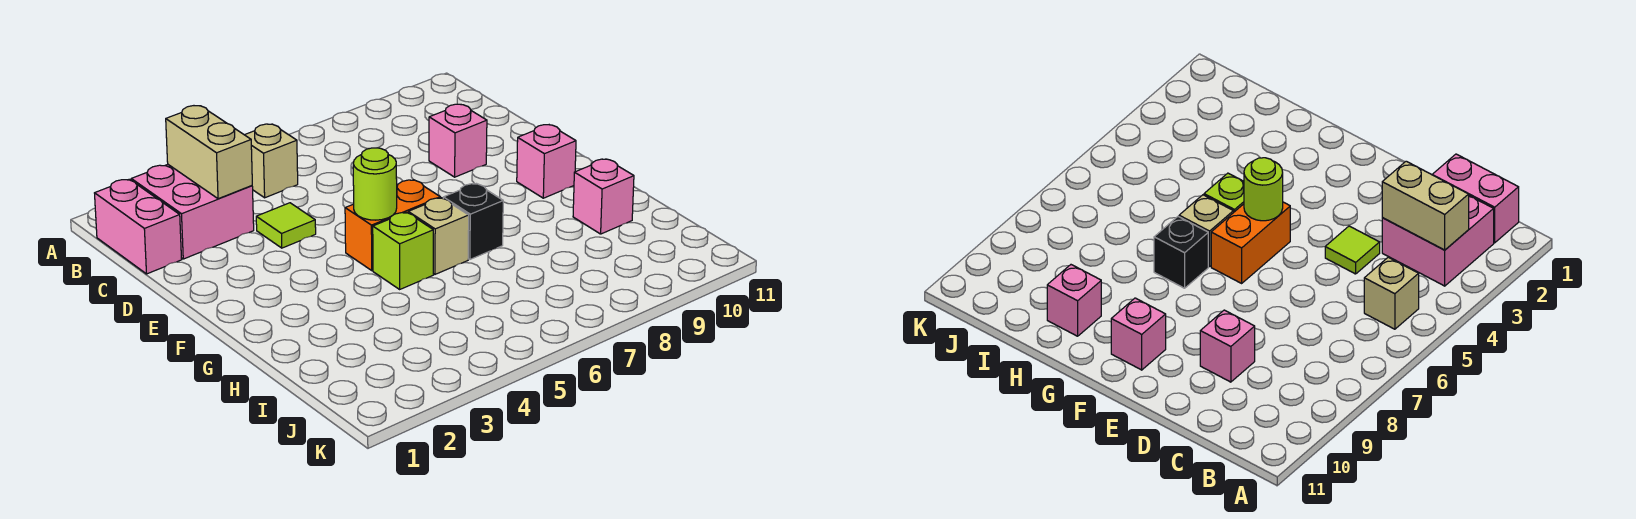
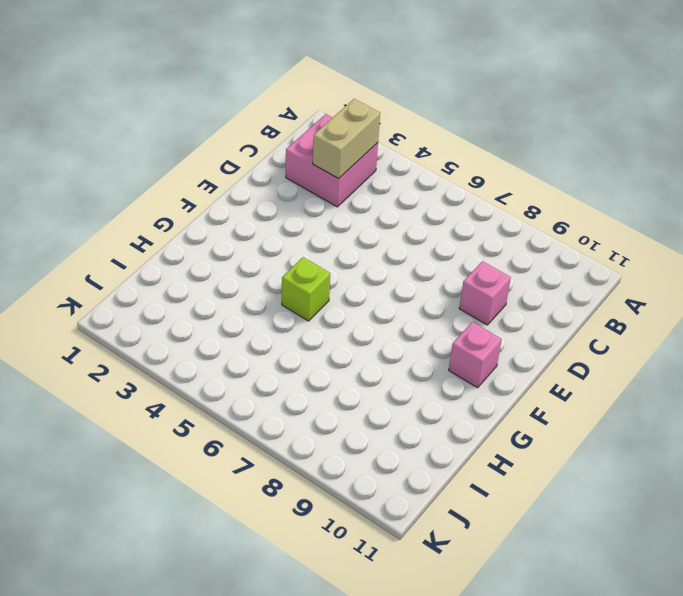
none -> pink brick B1:C1 level 1
none -> tan brick B5 level 1
none -> lime tile D4 level 1

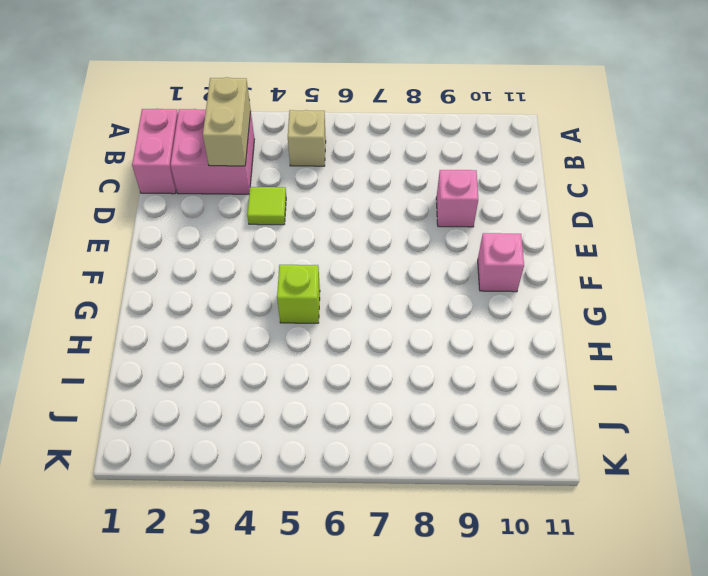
none -> orange brick F5:F6 level 1
none -> tan brick G6 level 1
none -> black brick G7 level 1

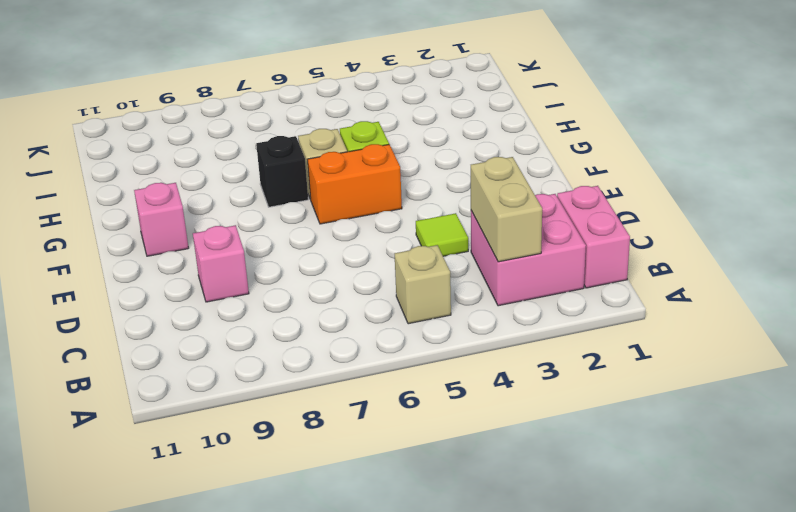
none -> pink brick H10 level 1
none -> lime round brick F5 level 2

